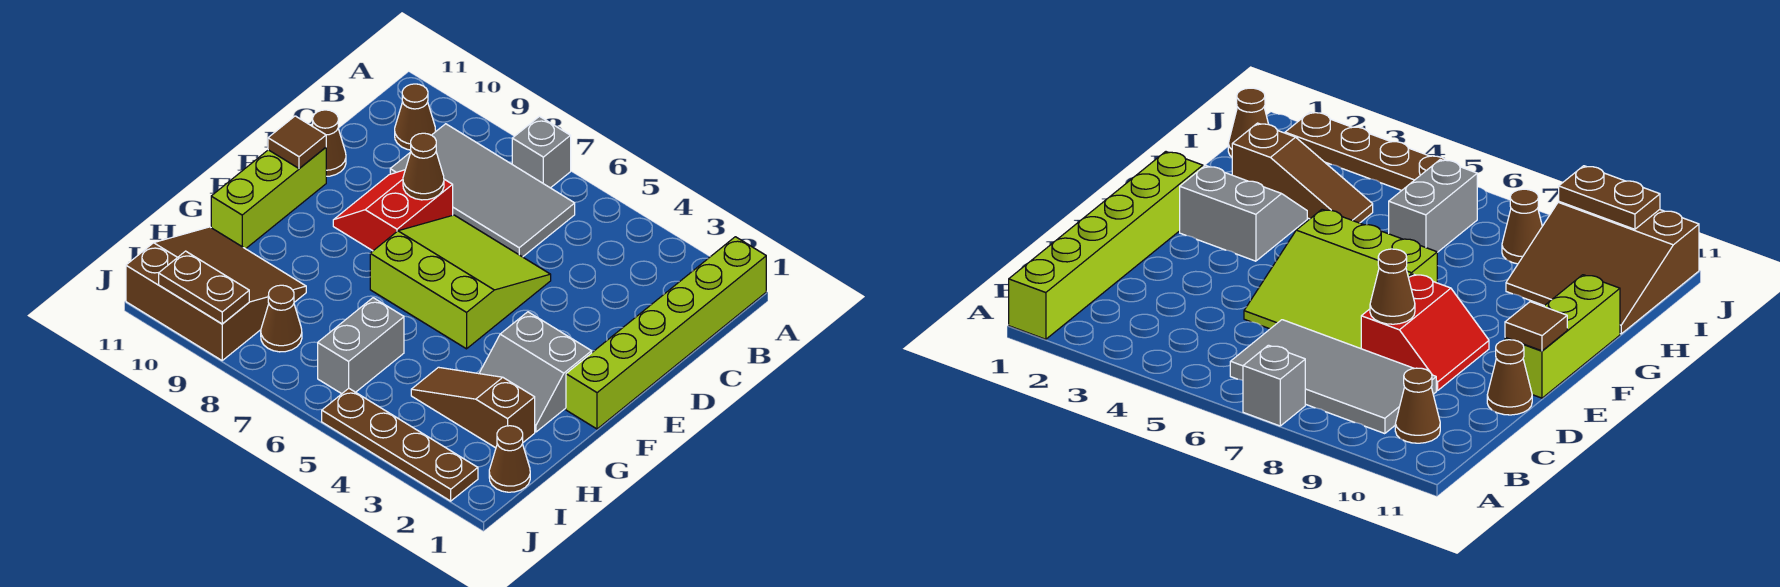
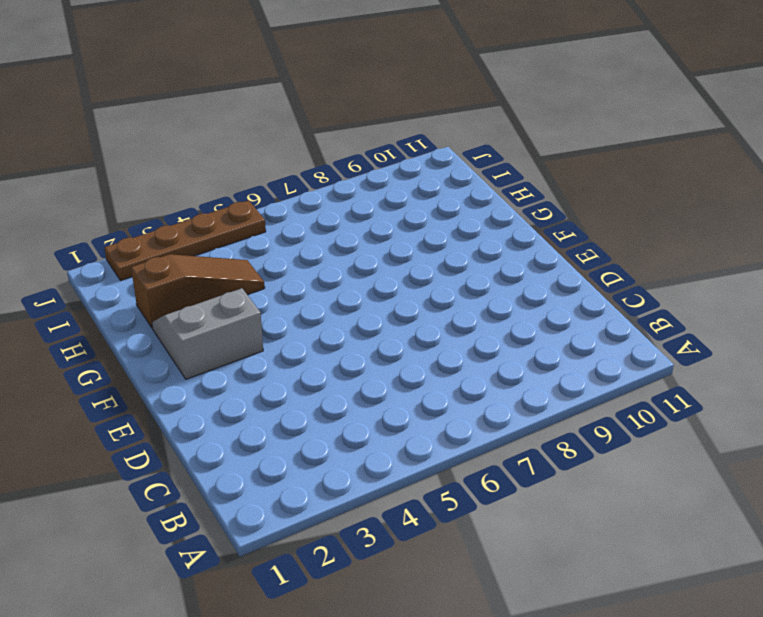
none -> lime brick A1:F1 level 1
none -> grey brick A7 level 1
none -> grey tile B6:C9 level 1

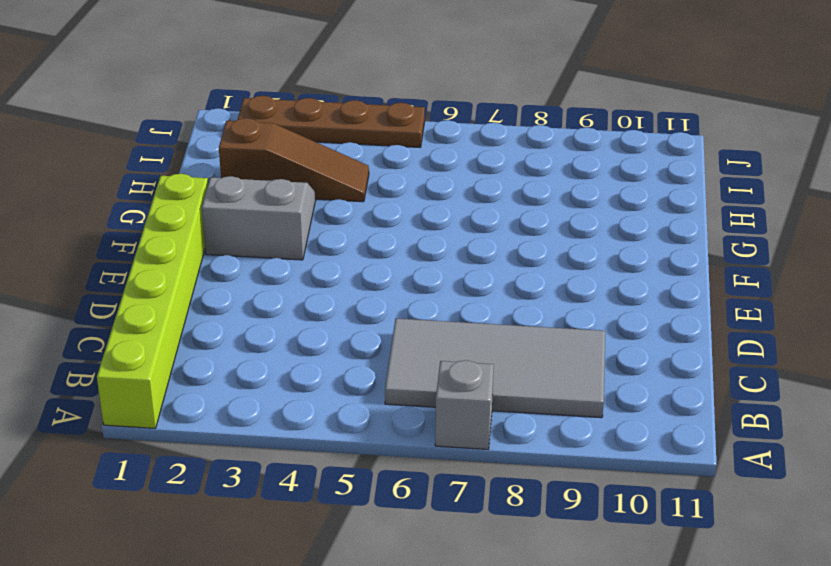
none -> brown cone B10 level 1
none -> lime slope D5:F7 level 1 top F
none -> red slope D8:E9 level 1 top 8

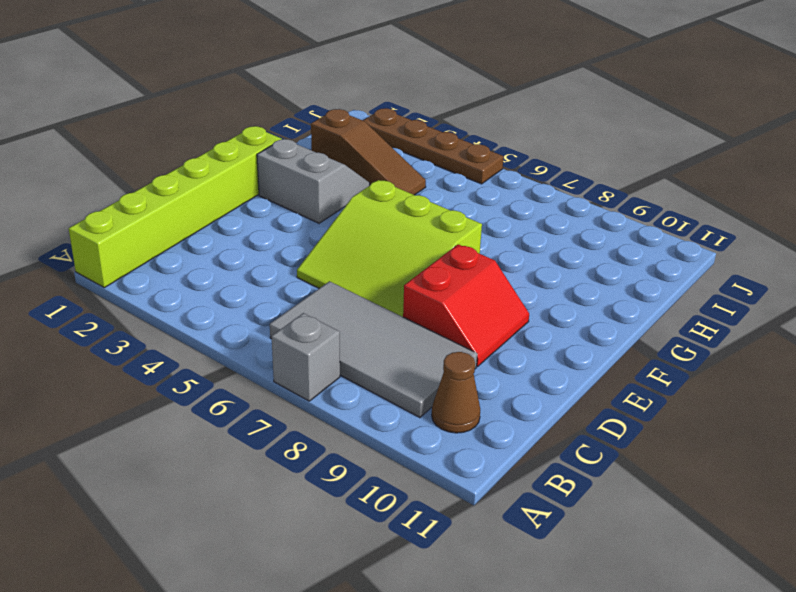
none -> brown cone D11 level 1
none -> lime brick E11:G11 level 1
none -> grey brick H6:I6 level 1

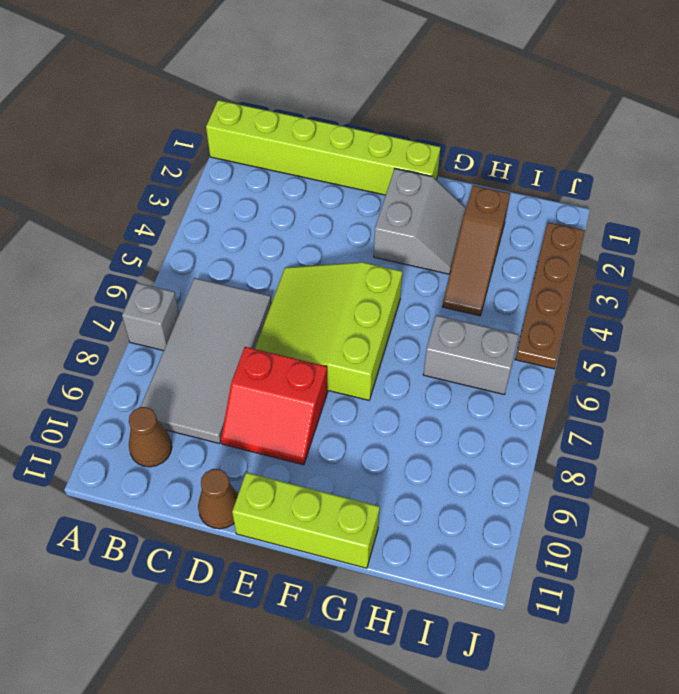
none -> brown slope H9:J11 level 1 top J
none -> brown cone I1 level 1
none -> brown cone I8 level 1

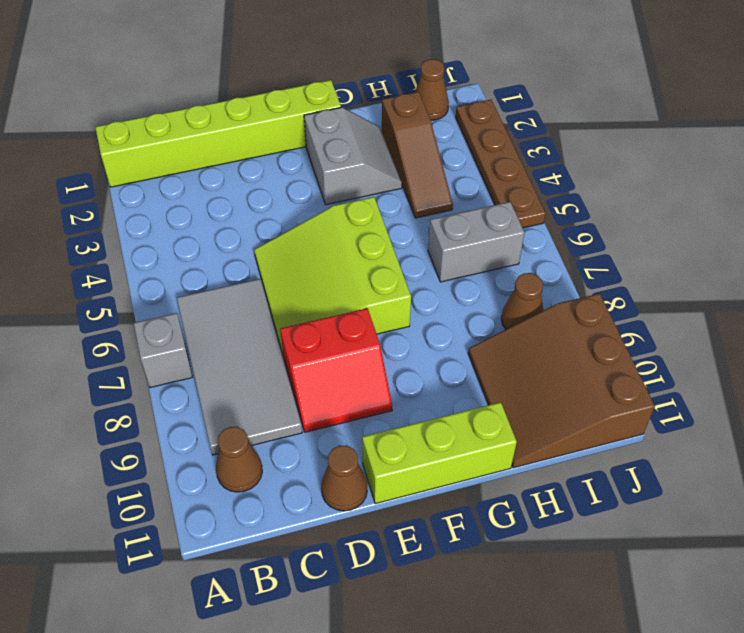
none -> brown cone D8 level 2
none -> brown tile E11 level 2
none -> brown plate J9:J10 level 2

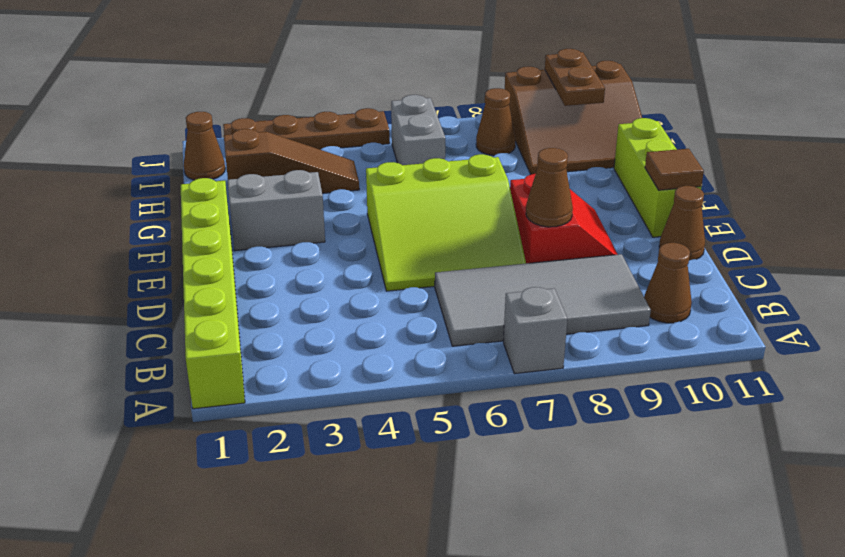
brown plate I10:J10 level 2 -> brown plate J9:J10 level 2

